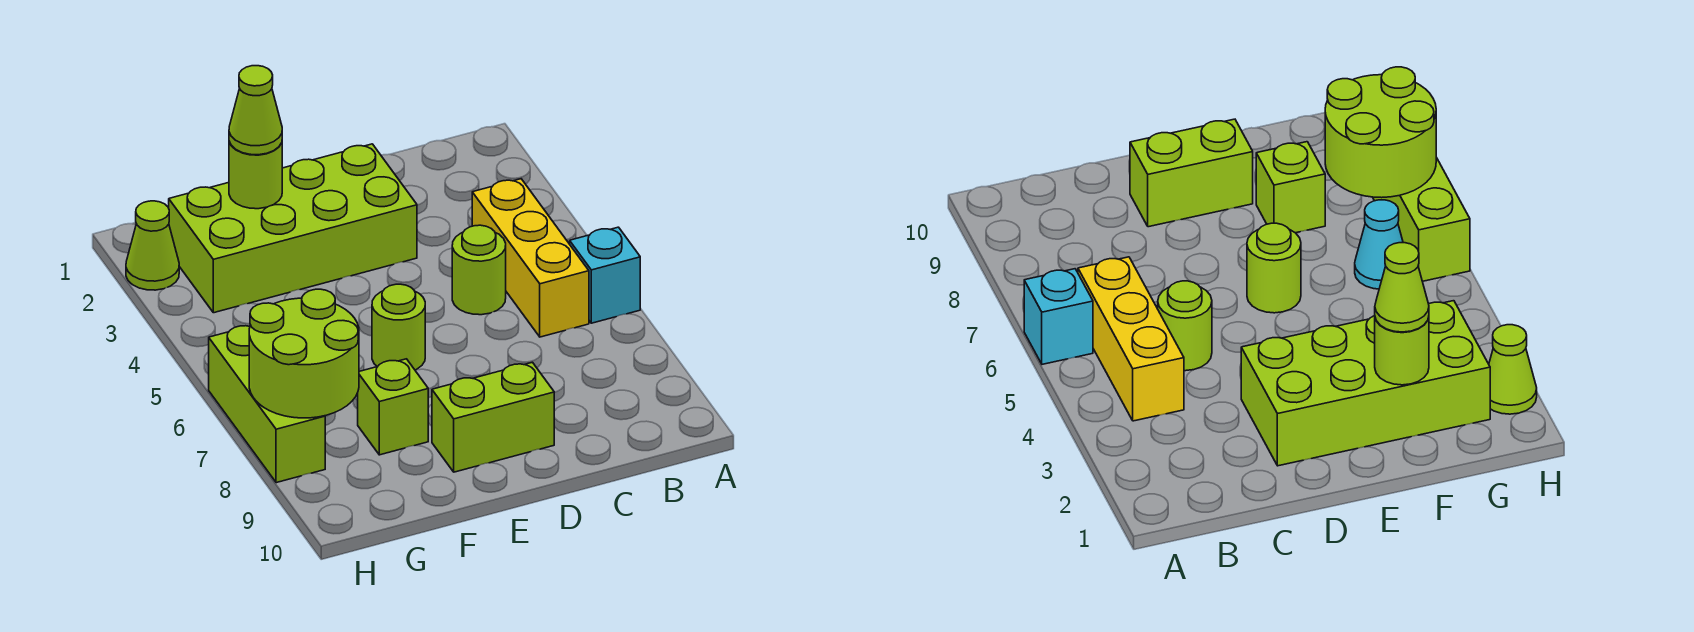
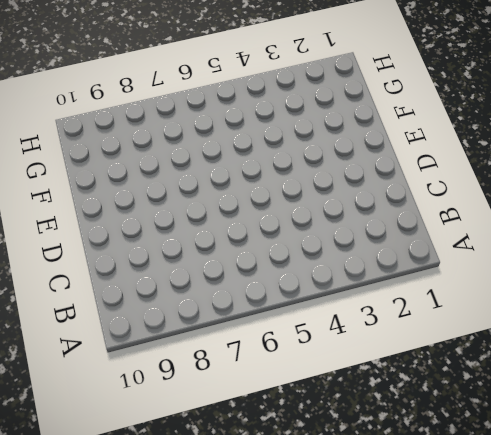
none -> cyan brick A6 level 1
none -> yellow brick B4:B6 level 1
none -> lime round brick C5 level 1

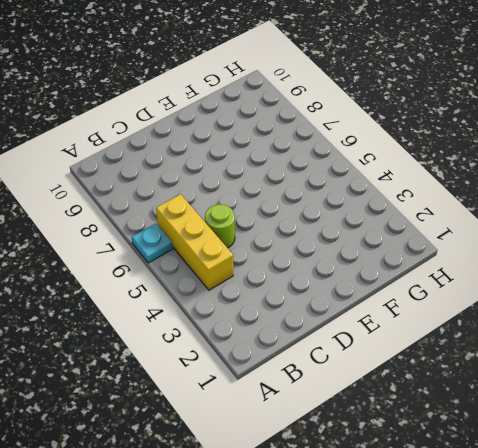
cyan plate A6 level 1 -> cyan brick A6 level 1
none -> lime brick D2:G3 level 1
none -> lime brick D9:E9 level 1
none -> lime round brick E6 level 1

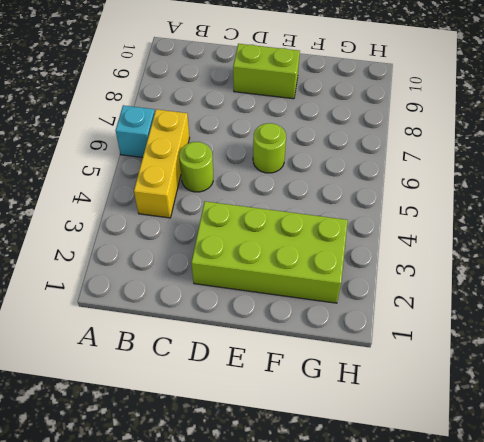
none -> lime brick F8 level 1
none -> cyan cone G6 level 1
none -> lime cone H2 level 1

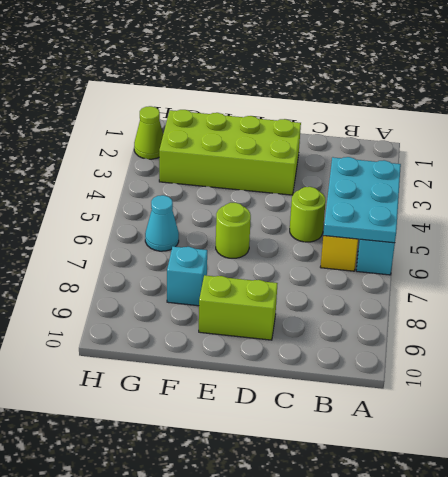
cyan plate A4:B6 level 2 -> none
cyan brick F8 level 1 -> lime brick F8 level 1
none -> lime brick H6:H8 level 1
none -> lime round brick F2 level 2
none -> lime round brick G7:H8 level 2

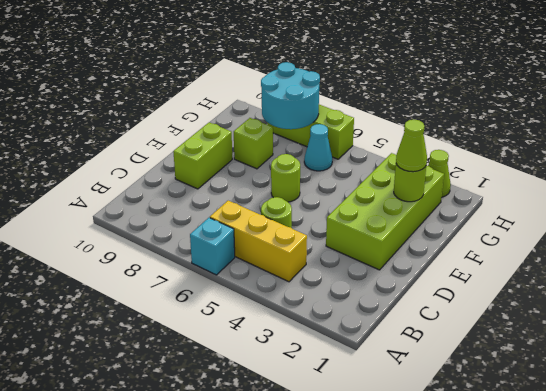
cyan round brick G7:H8 level 2 -> lime round brick G7:H8 level 2

